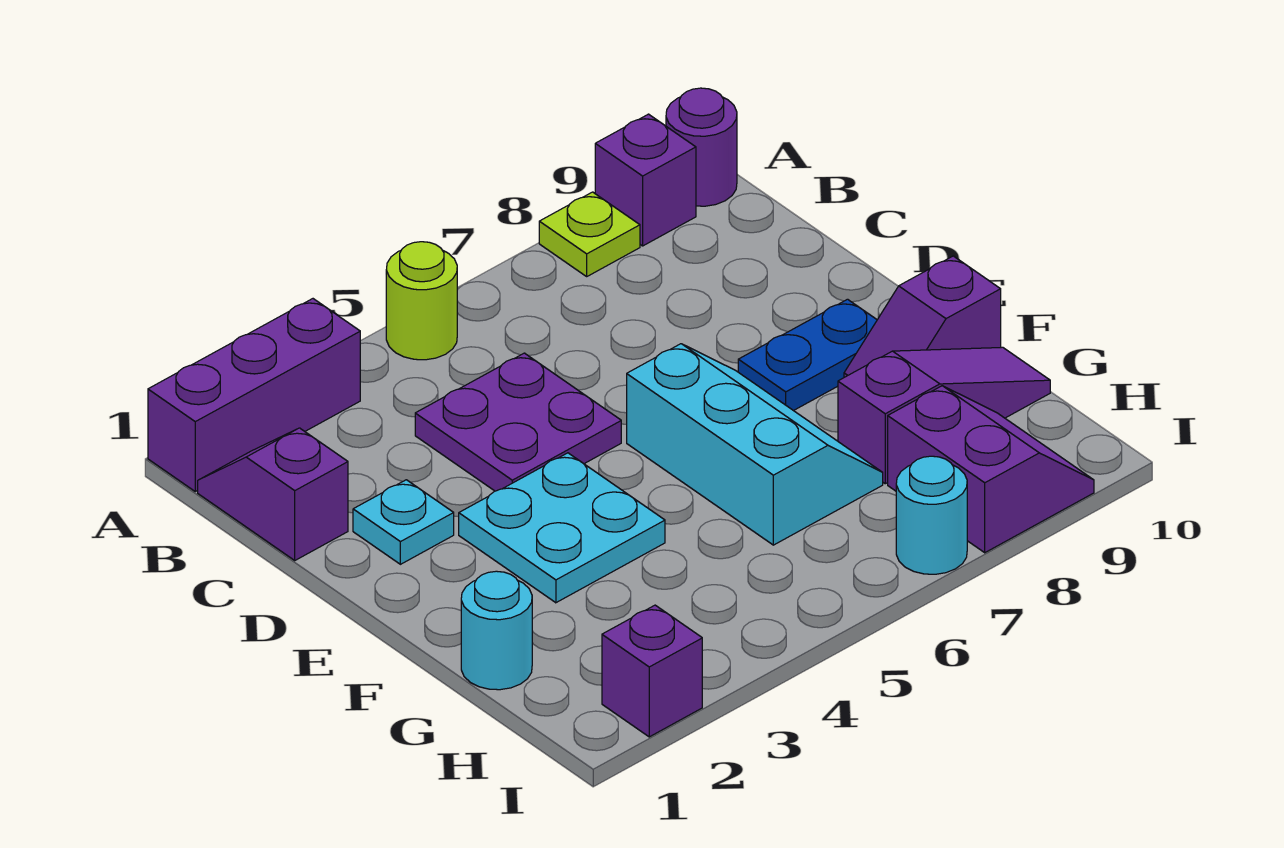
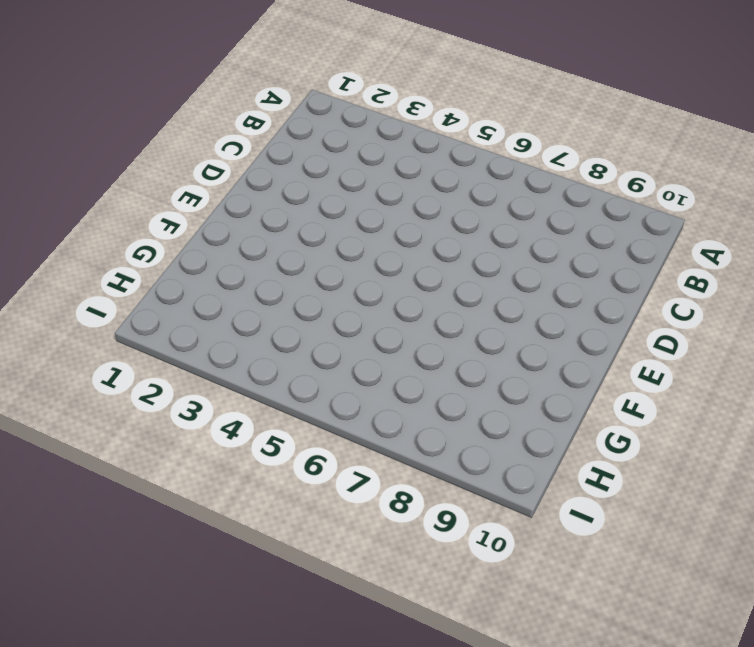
none -> purple brick A1:A3 level 1
none -> lime round brick A5 level 1
none -> lime plate A8 level 1

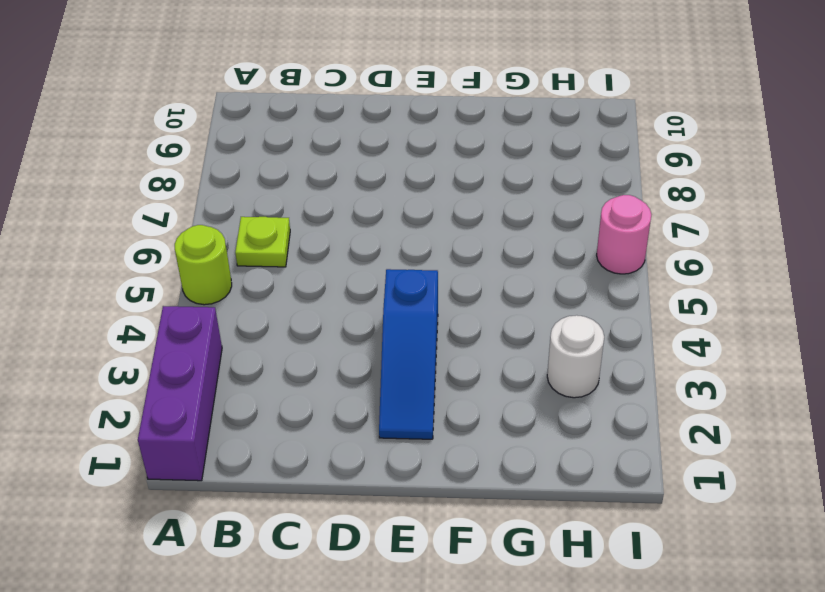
lime plate B6 level 1 -> lime plate A8 level 1
blue slope E2:E4 level 1 top 4 -> cyan plate E3:F4 level 1
white round brick H3 level 1 -> none
pink round brick I6 level 1 -> none
none -> purple brick A9 level 1
none -> purple round brick A10 level 1
none -> purple slope B1:C1 level 1 top C

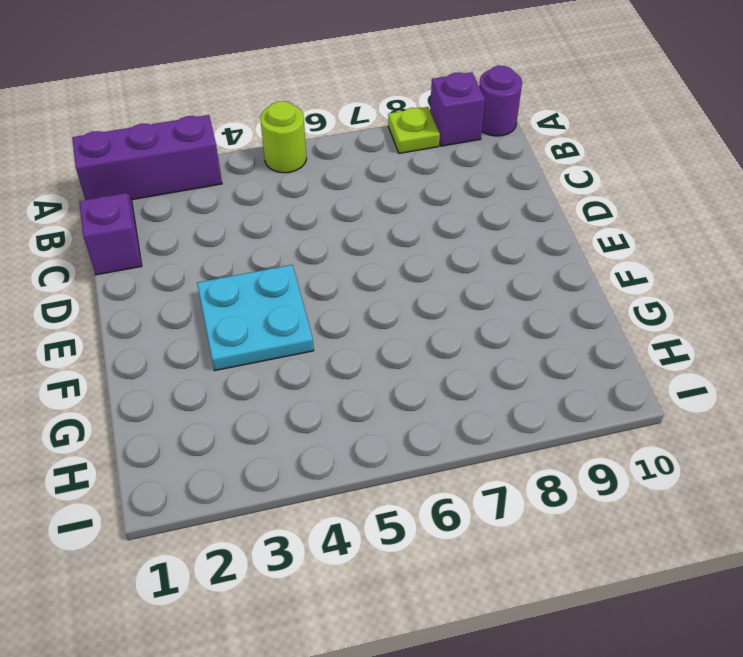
none -> purple plate C4:D5 level 1
none -> cyan plate D2 level 1
none -> cyan slope E6:G7 level 1 top 6

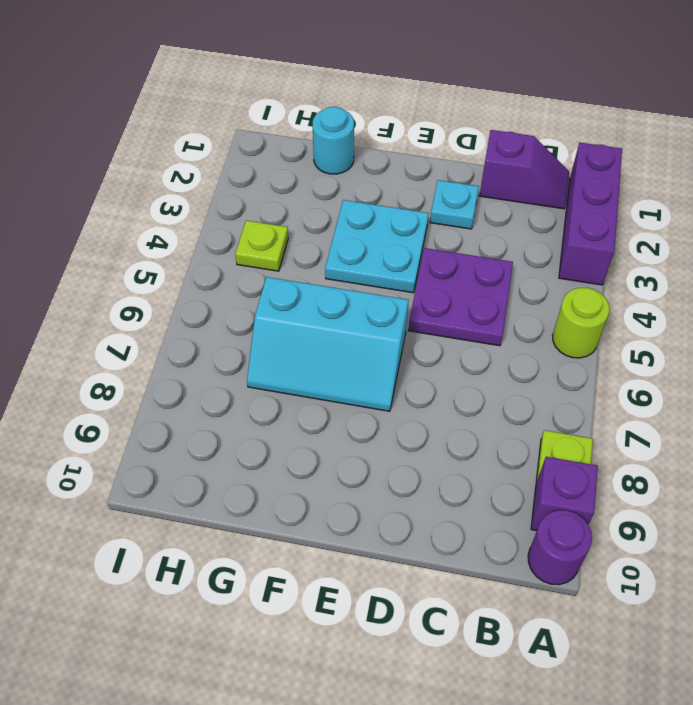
lime plate H4 level 1 -> none
none -> blue plate E8:E9 level 1
none -> purple slope F9:F10 level 1 top 10
none -> purple slope G8:G10 level 1 top 8

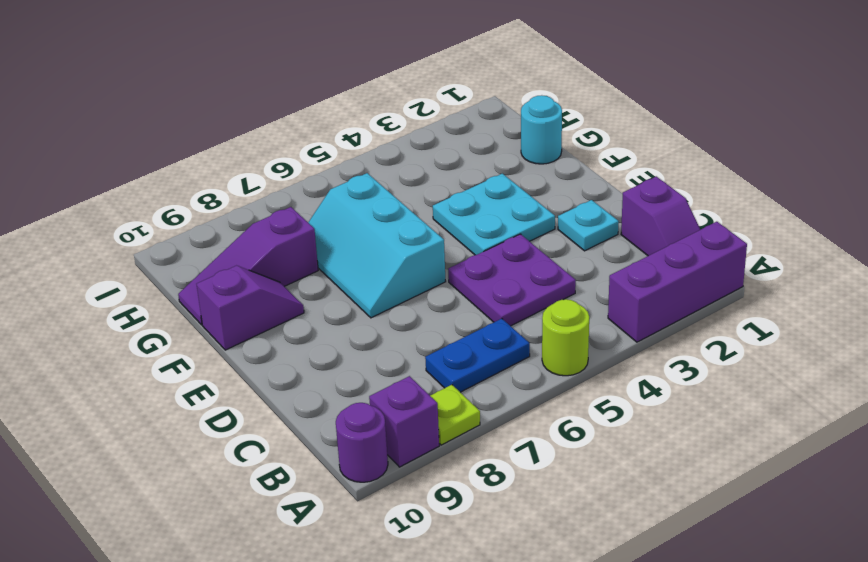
blue plate B6:B7 level 1 -> blue plate E8:E9 level 1
none -> purple slope H8:I9 level 1 top 8
none -> purple brick I2 level 1
none -> cyan round brick I7 level 1

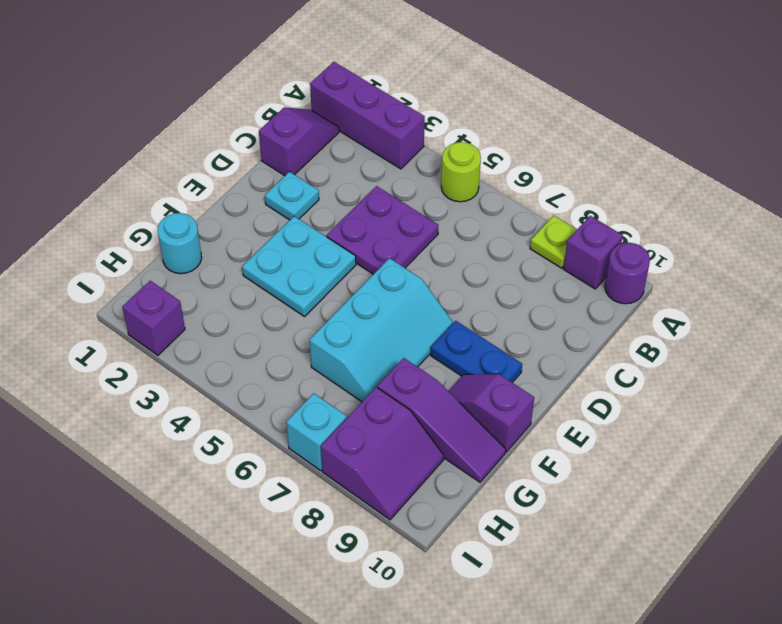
cyan brick I7 level 1 -> cyan round brick I7 level 1

